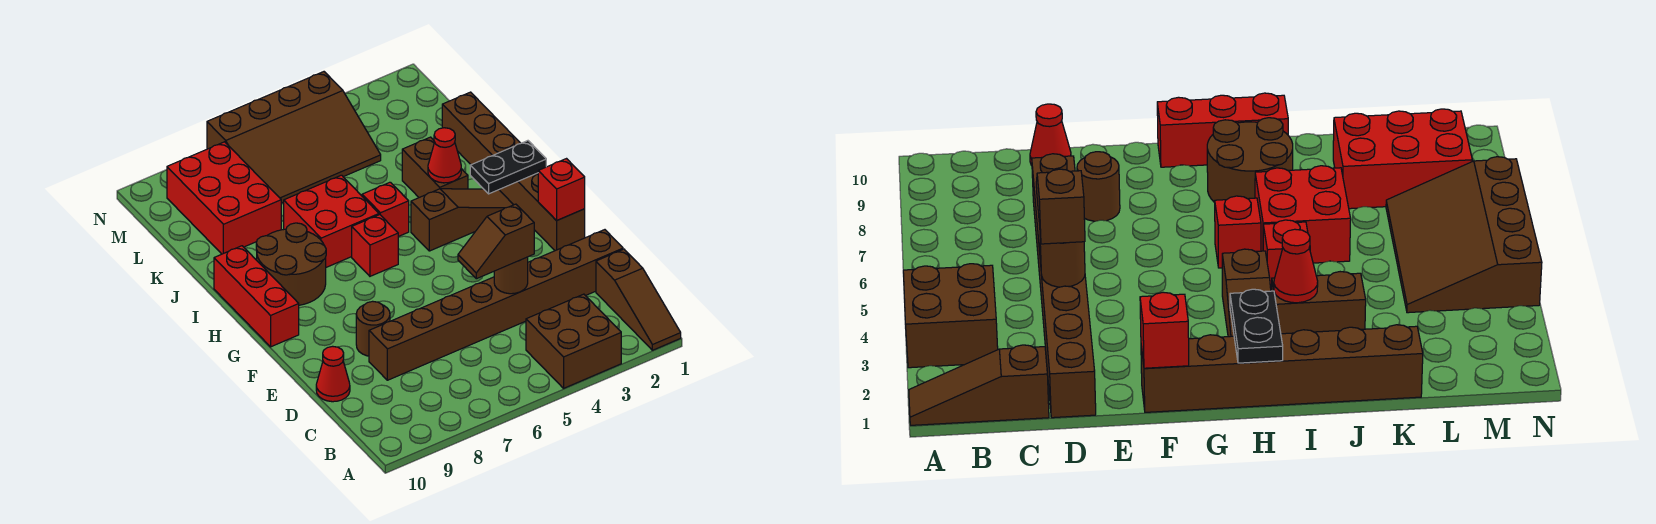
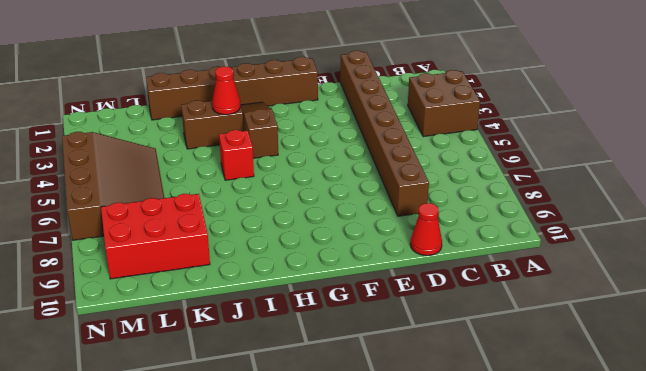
none -> brown slope A1:C1 level 1 top C
none -> brown round brick E8 level 1
none -> red brick G10:I10 level 1

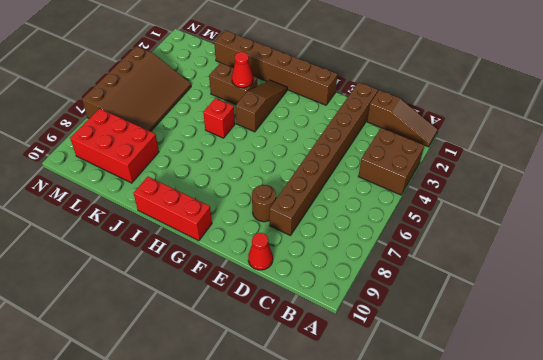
none -> red brick H6 level 1
none -> brown round brick H8:I9 level 1
none -> red brick I6:J7 level 1

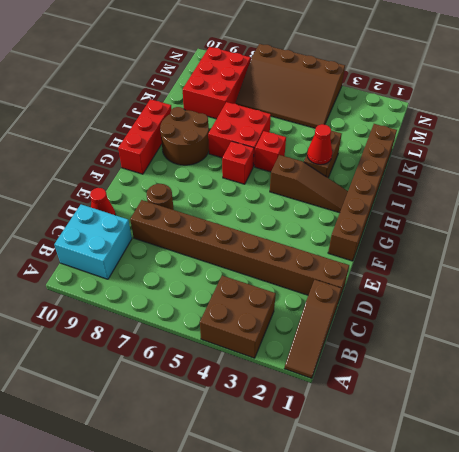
cyan brick B9:C10 level 1 -> none
none -> brown round brick D4 level 2
none -> red brick F1 level 2
none -> black plate H1:H2 level 2

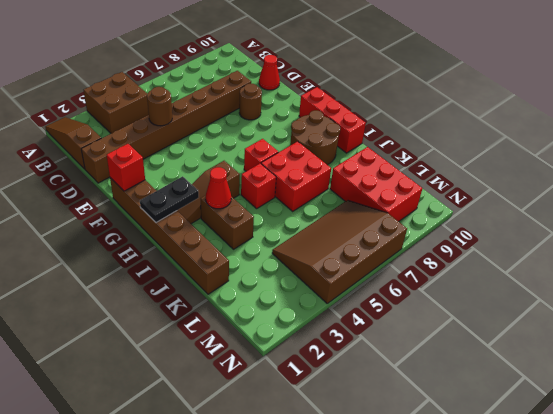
none -> brown slope D4:D5 level 3 top 4

